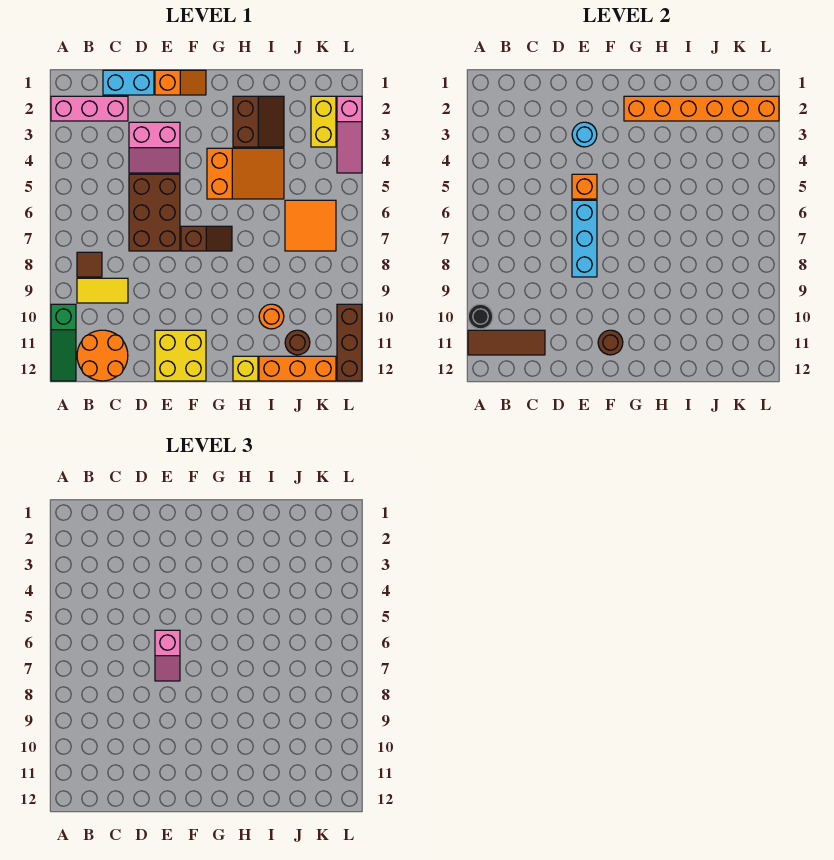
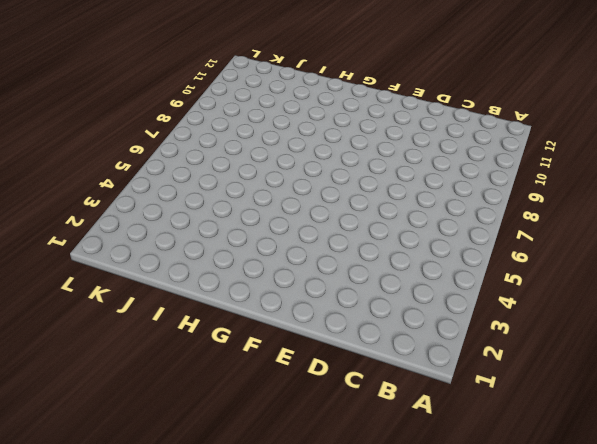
none -> pink brick A2:C2 level 1
none -> green slope A10:A12 level 1 top 10
none -> brown tile B8 level 1

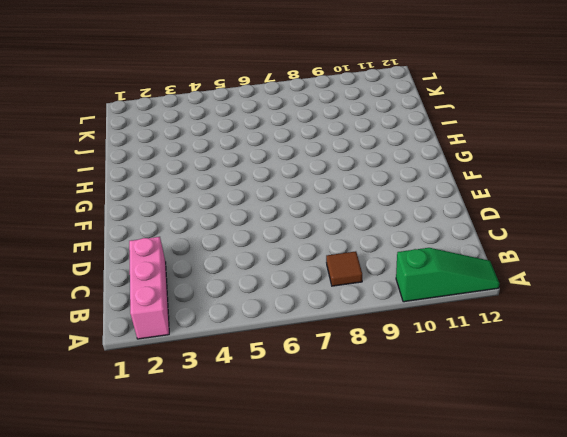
none -> yellow tile B9:C9 level 1
none -> orange round brick B11:C12 level 1
none -> cyan brick C1:D1 level 1

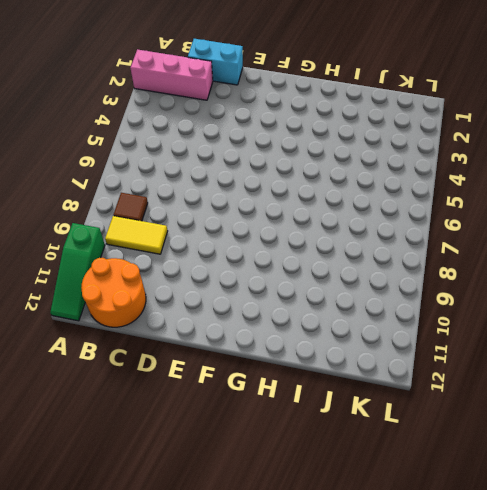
none -> pink slope D3:E4 level 1 top 3
none -> brown brick D5:E7 level 1
none -> orange slope E1:F1 level 1 top E

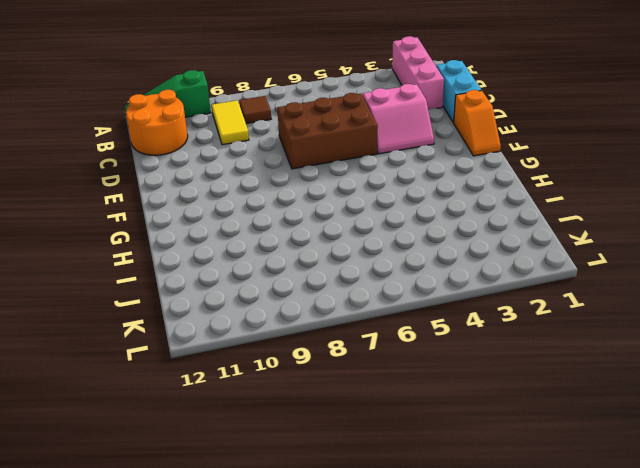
pink slope D3:E4 level 1 top D -> pink slope D3:E4 level 1 top 3
none -> yellow brick E11:F12 level 1
none -> brown slope F7:G7 level 1 top F
none -> orange slope G4:I5 level 1 top G

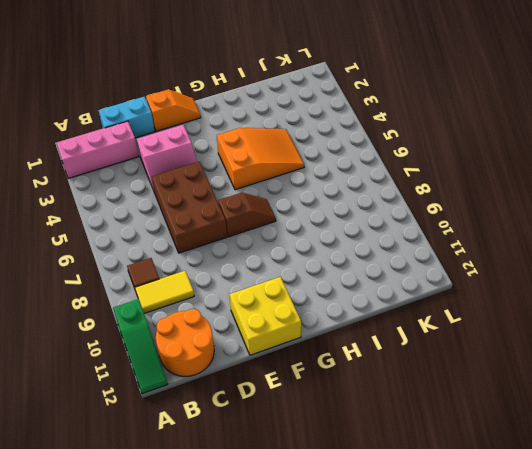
none -> brown slope H2:I3 level 1 top H
none -> yellow brick H12 level 1
none -> orange round brick I10 level 1

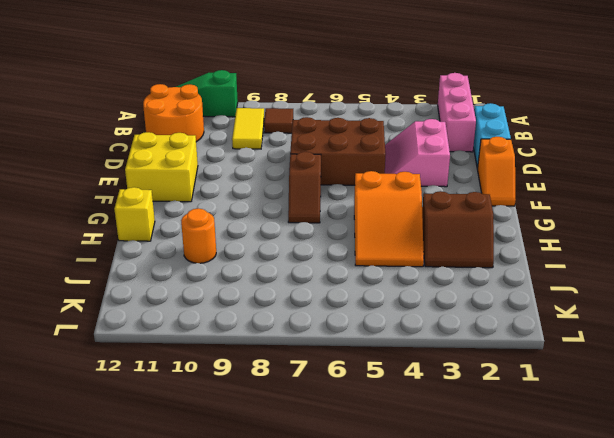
none -> orange brick I12:K12 level 1
none -> orange tile J6:K7 level 1
none -> brown round brick J11 level 1

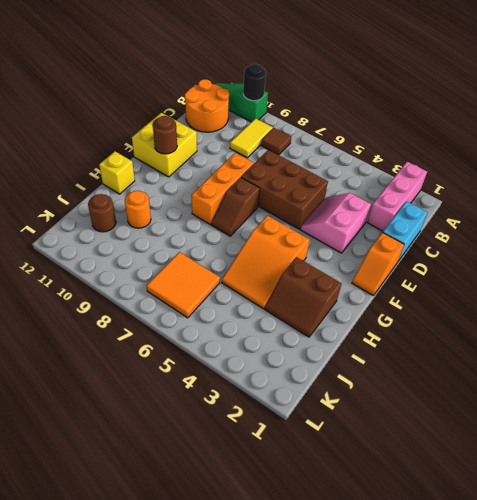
orange brick E8:G8 level 1 -> orange brick I12:K12 level 1
none -> yellow brick K2:K3 level 1
none -> pink slope L2:L4 level 1 top 2
none -> brown brick L10:L12 level 1

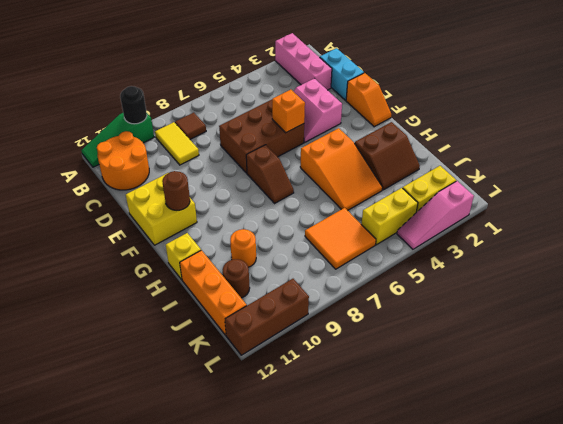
yellow brick K4:K5 level 1 -> none
none -> brown tile A11:C11 level 2
none -> cyan round brick E3 level 2
none -> cyan brick E6:E8 level 2

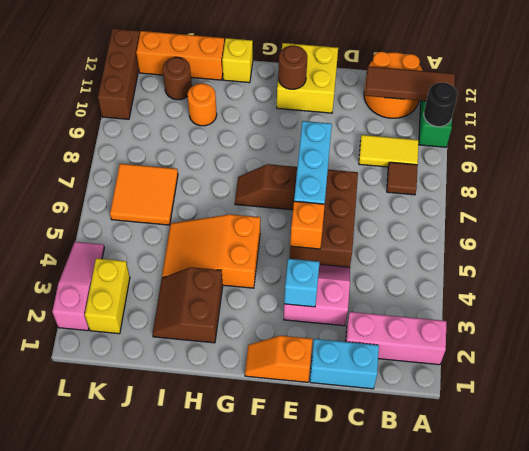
cyan brick E3 level 2 -> cyan round brick E3 level 2
none -> orange brick G2:L2 level 2
none -> pink slope E6:E7 level 3 top 6

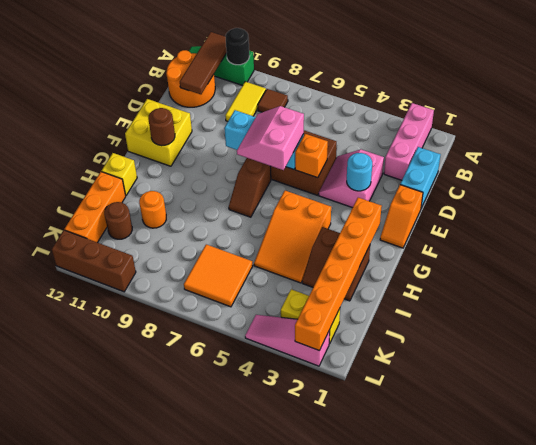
pink slope E6:F7 level 3 top 6 -> pink slope E6:E7 level 3 top 6

